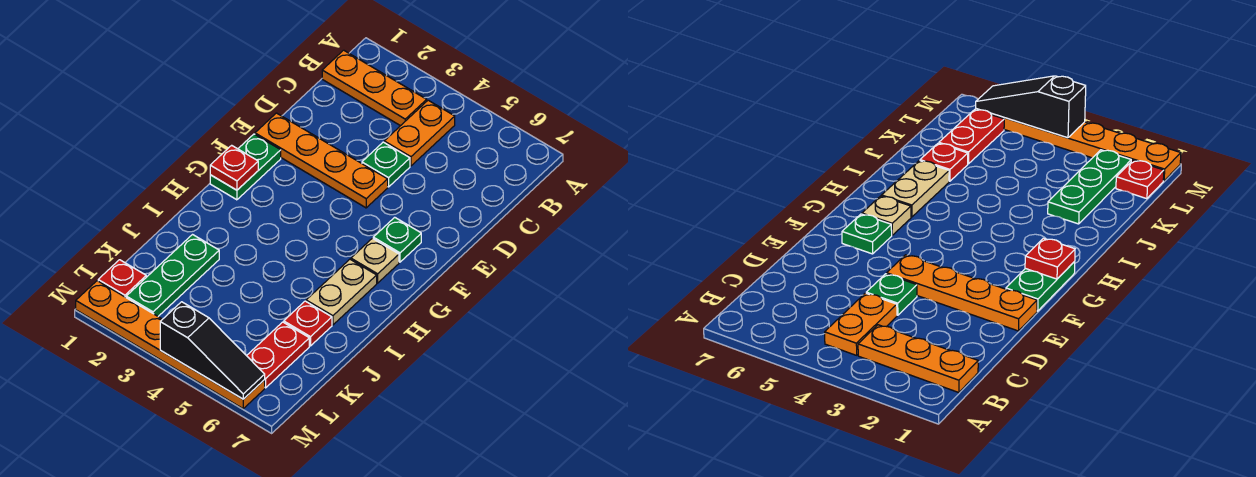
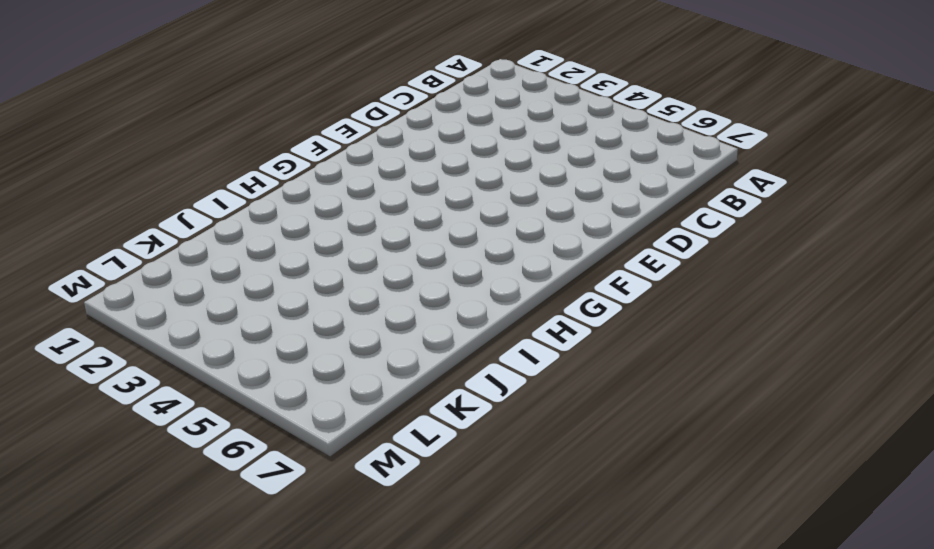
none -> orange plate B1:B3 level 1
none -> orange plate B4:C4 level 1
none -> green plate D4 level 1

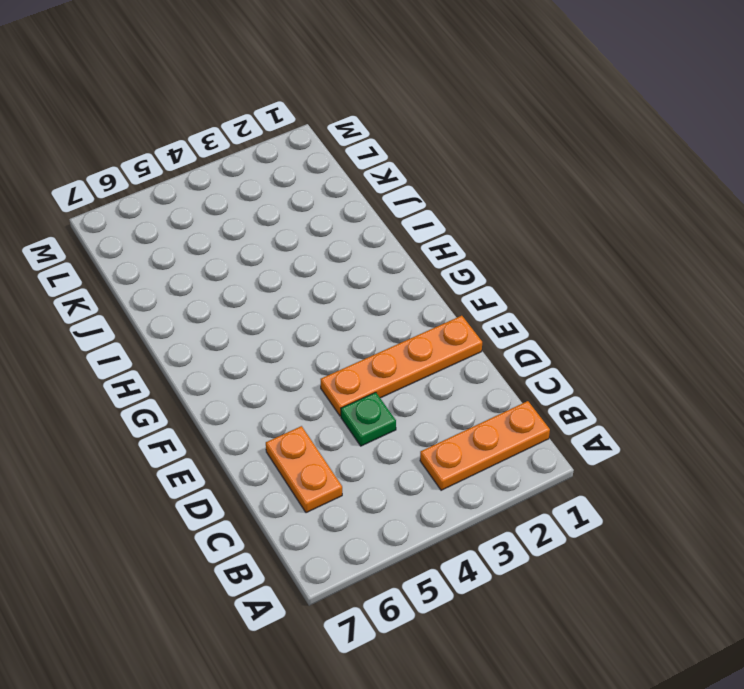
orange plate C6:D6 level 1 -> orange plate B4:C4 level 1
none -> green plate F1:G1 level 1
none -> green plate F6 level 1
none -> tan plate G6 level 1

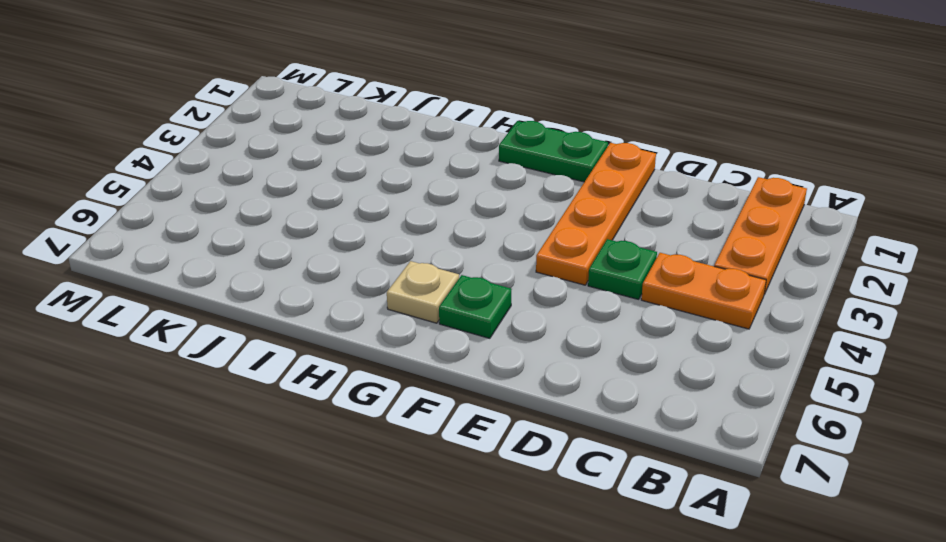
none -> tan plate H6:I6 level 1
none -> green plate J2:L2 level 1
none -> red plate J6 level 1

